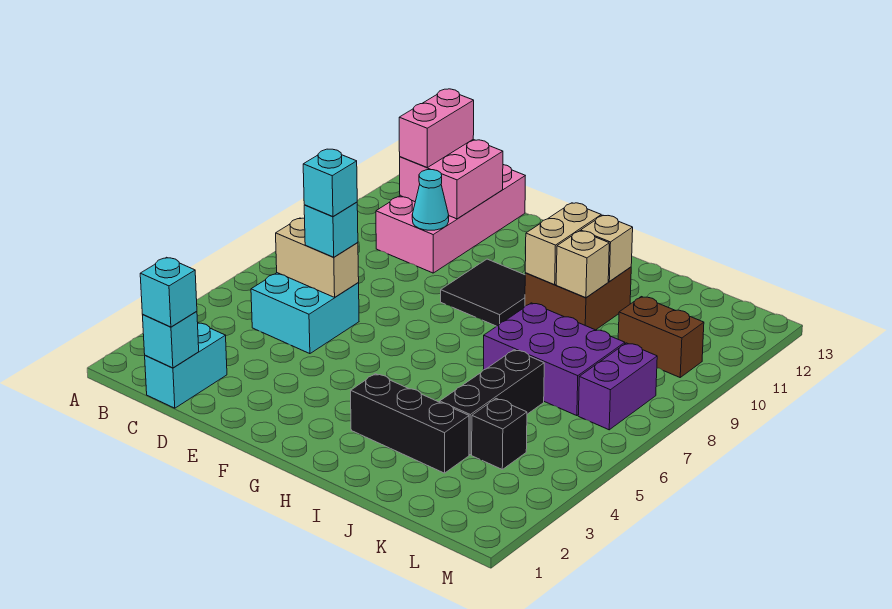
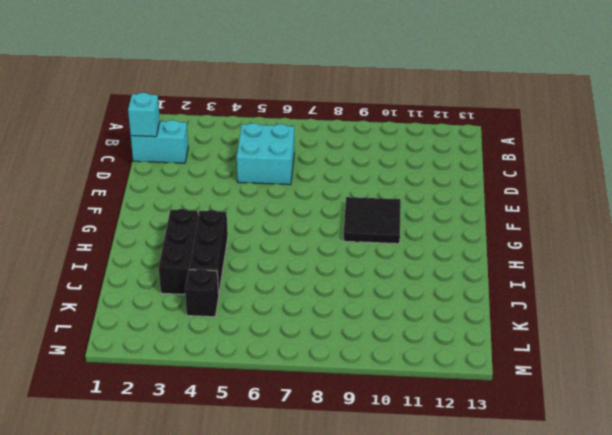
black brick H4:J4 level 1 -> black brick J4:J6 level 1
none -> pink brick C10:D13 level 1
none -> brown brick H10:I11 level 1
none -> purple brick I7:K8 level 1

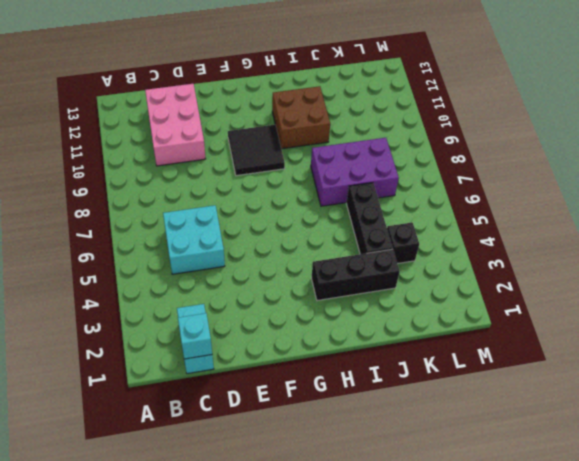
pink brick C10:D12 level 1 -> pink brick C10:D13 level 1
none -> brown brick K10:L10 level 1
none -> purple brick L7:L8 level 1
none -> tan brick C6:D6 level 2

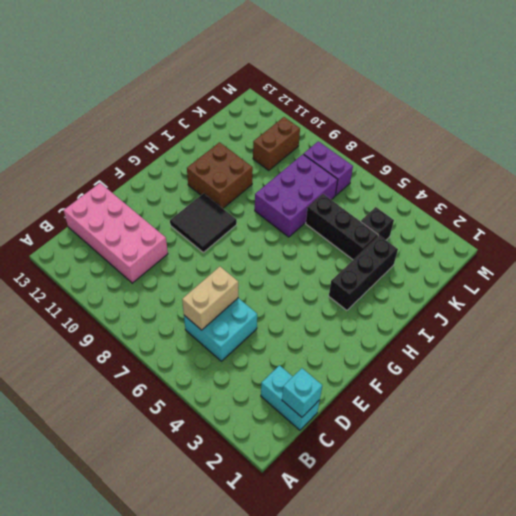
none -> pink brick C11:D12 level 2
none -> cyan cone D10 level 2
none -> tan brick H10:H11 level 2

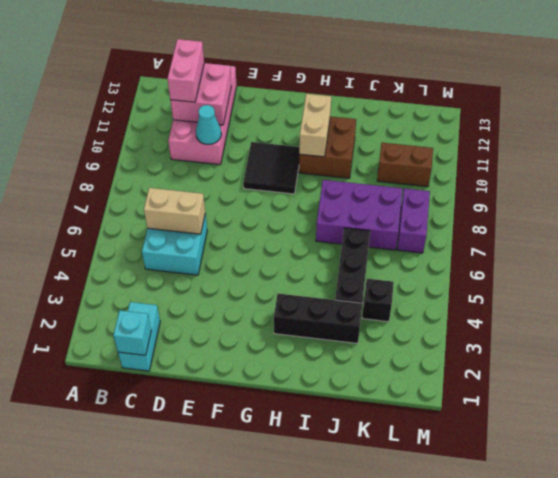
none -> tan brick I10 level 2
none -> tan brick I11 level 2
none -> cyan brick C1 level 3

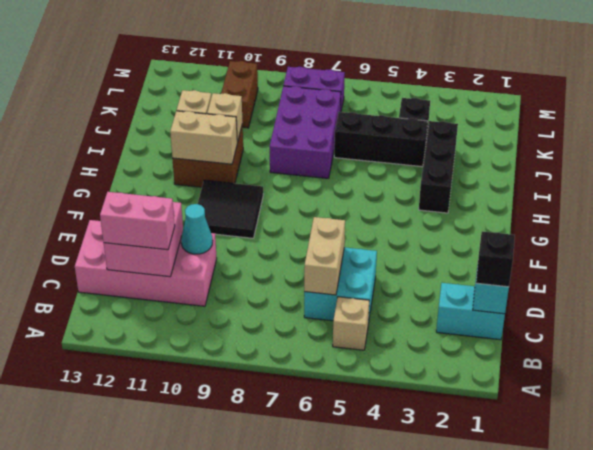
tan brick B5 level 1 -> none
black brick C1 level 3 -> cyan brick C1 level 3
none -> cyan brick D6 level 3
none -> cyan brick D6 level 4

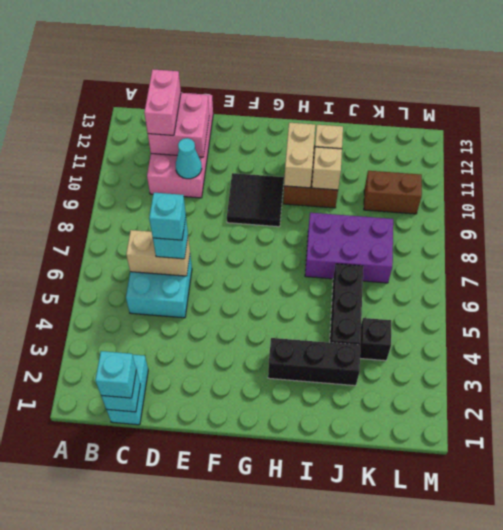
none -> purple brick L7:L8 level 1

